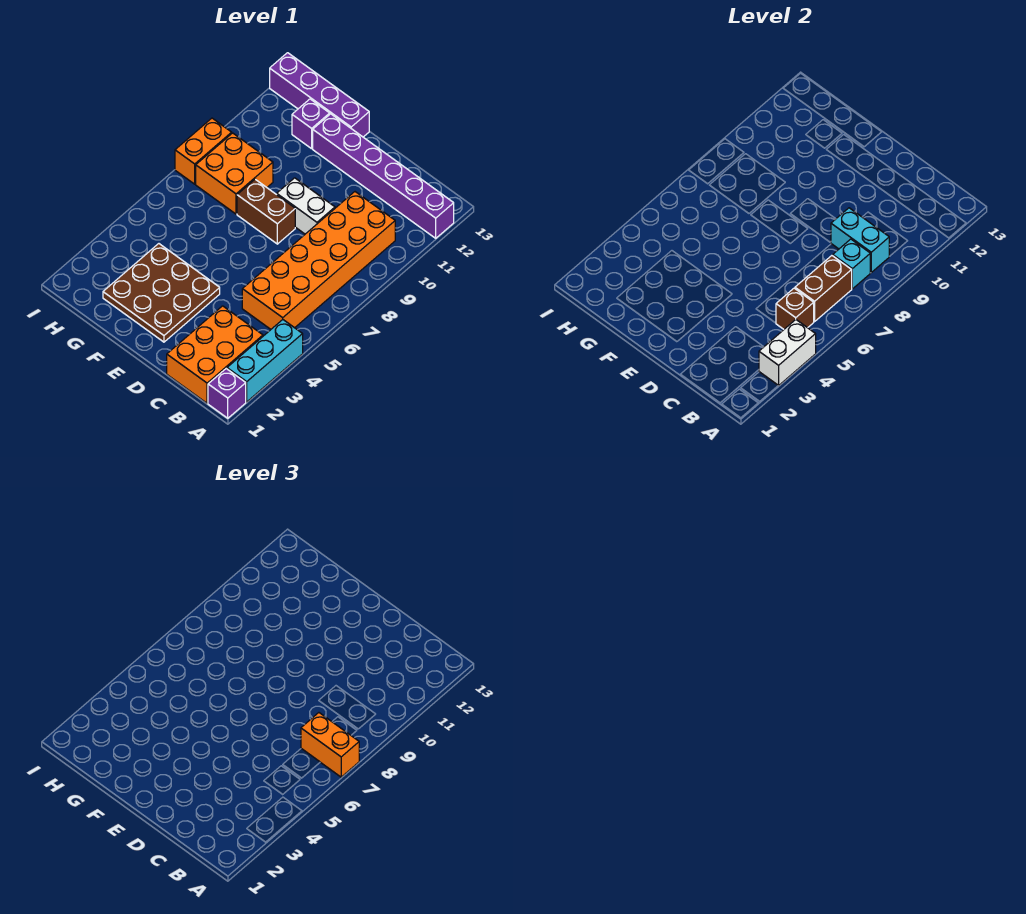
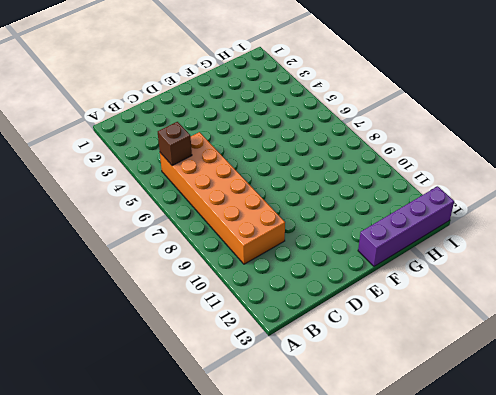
none -> purple brick A1 level 1
none -> cyan brick A2:A4 level 1
none -> purple brick A12:F12 level 1

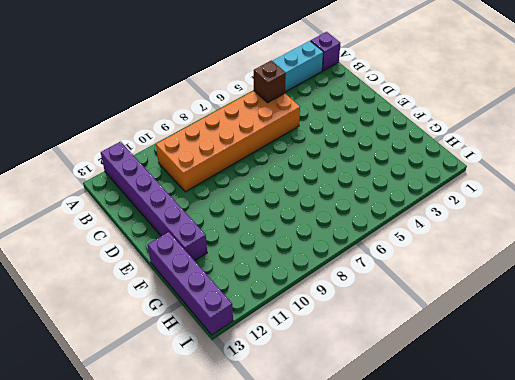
none -> orange brick B1:C3 level 1
none -> white brick D9:E9 level 1
none -> brown plate E2:G4 level 1

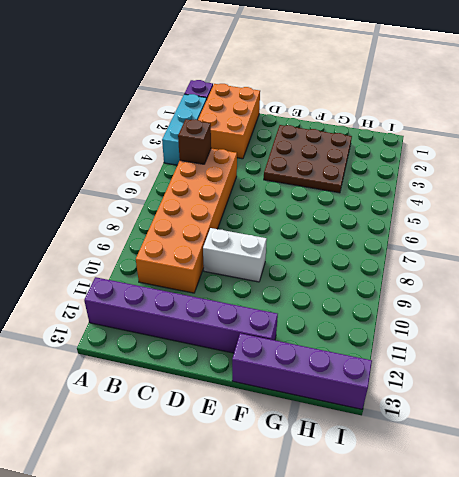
none -> brown brick E8:F8 level 1
none -> orange brick G8:H9 level 1
none -> purple brick G12 level 1

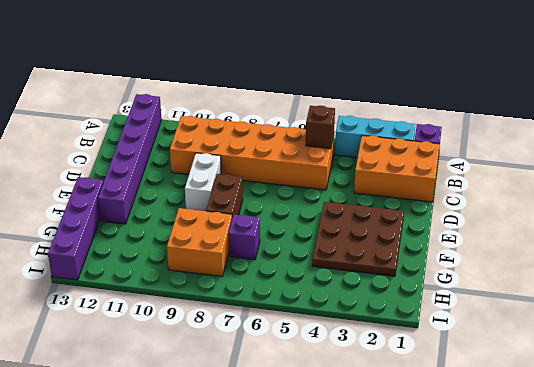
purple brick G7 level 1 -> purple brick G12 level 1
none -> orange brick I8:I9 level 1
none -> white brick A3:A4 level 2
none -> brown brick B6:B7 level 2

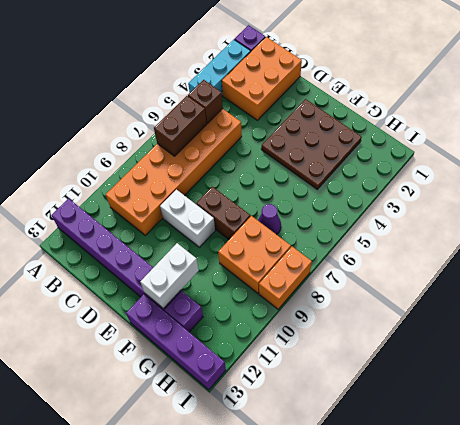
white brick F11:F12 level 2 -> white brick A3:A4 level 2
purple cone G7 level 1 -> none
none -> cyan brick B8 level 2
none -> cyan brick B9:C9 level 2
none -> orange brick A7:B7 level 3

